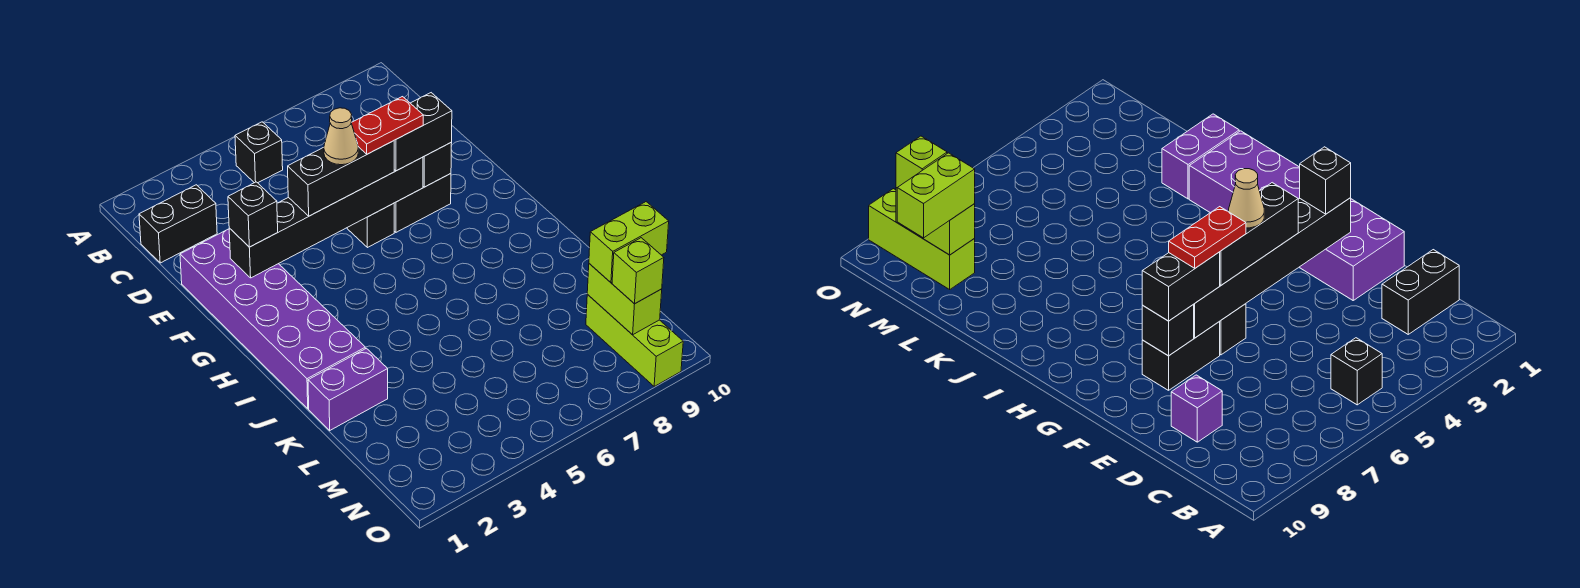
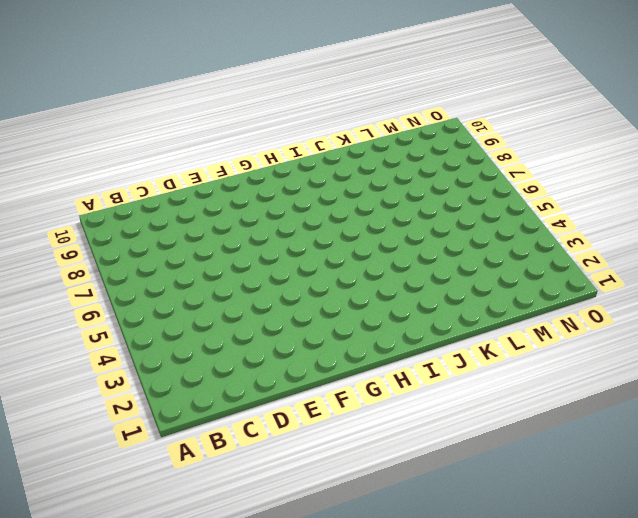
none -> black brick B5 level 1
none -> black brick C1:C2 level 1
none -> purple brick D9 level 1

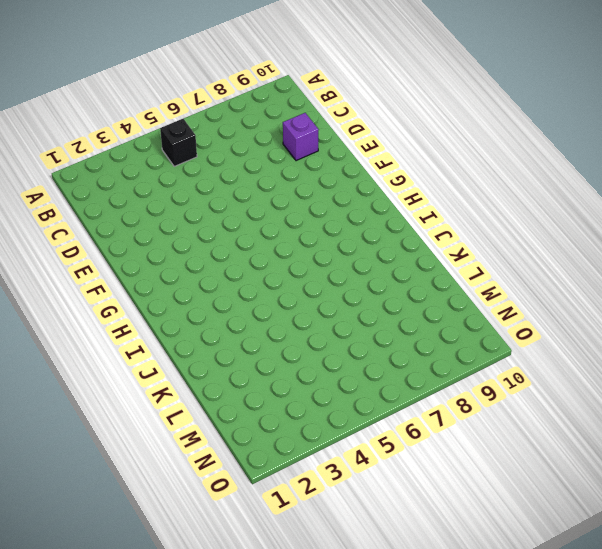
none -> black brick C1:C2 level 1
none -> purple brick E1:J2 level 1
none -> black brick F6 level 1

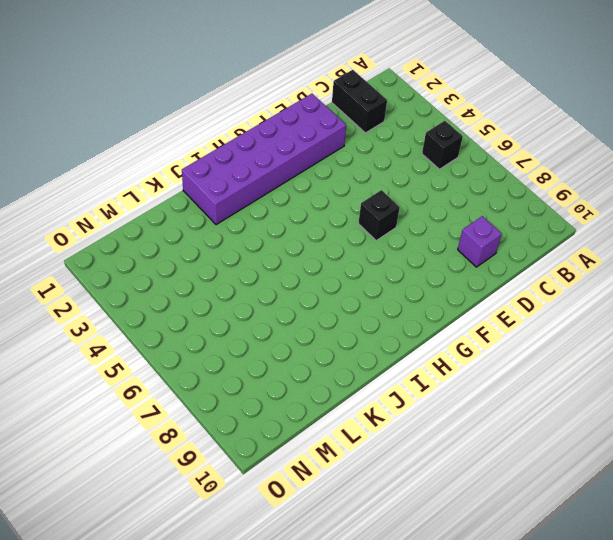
none -> black brick F7:F8 level 1
none -> purple brick K1:K2 level 1
none -> lime brick M9:O9 level 1

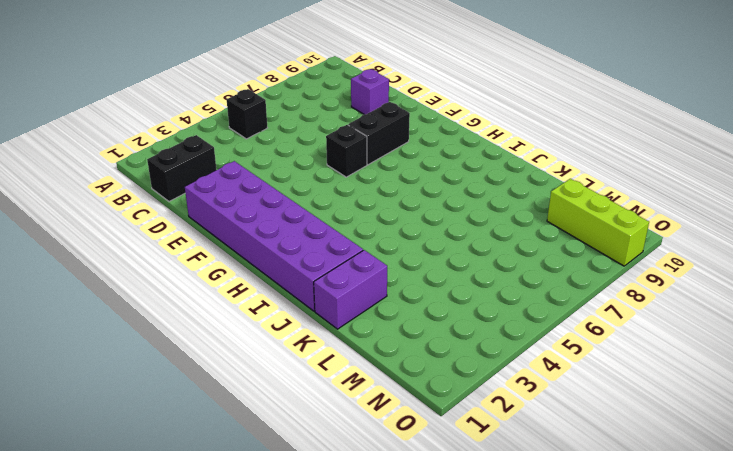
none -> black brick F2:F7 level 2
none -> black brick F8 level 2
none -> lime brick M9:N9 level 2

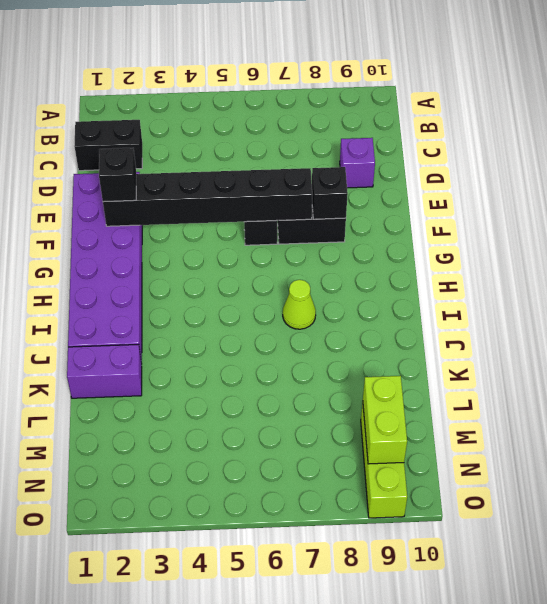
lime cone I7 level 1 -> none
none -> black brick B5 level 1
none -> black brick F4:F6 level 3
none -> black brick F7:F8 level 3

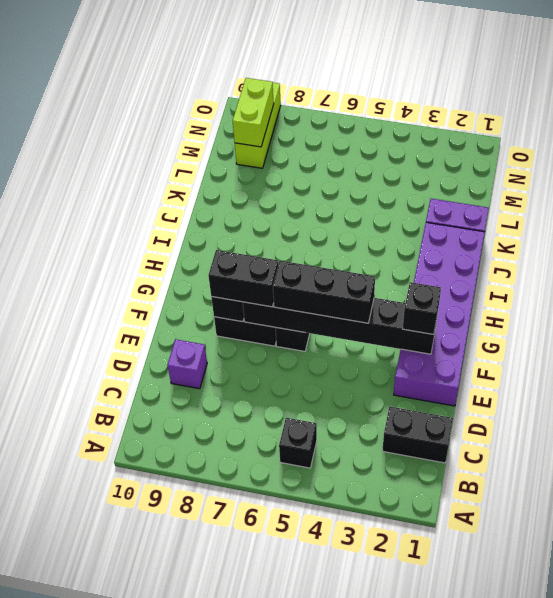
none -> lime brick M9:M10 level 3
none -> lime brick N9 level 3
none -> tan cone F5 level 4

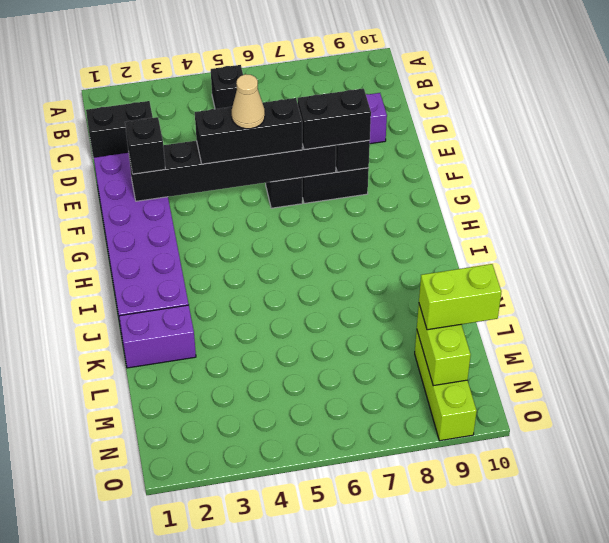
none -> lime brick N9 level 3
none -> red plate F6:F7 level 4

